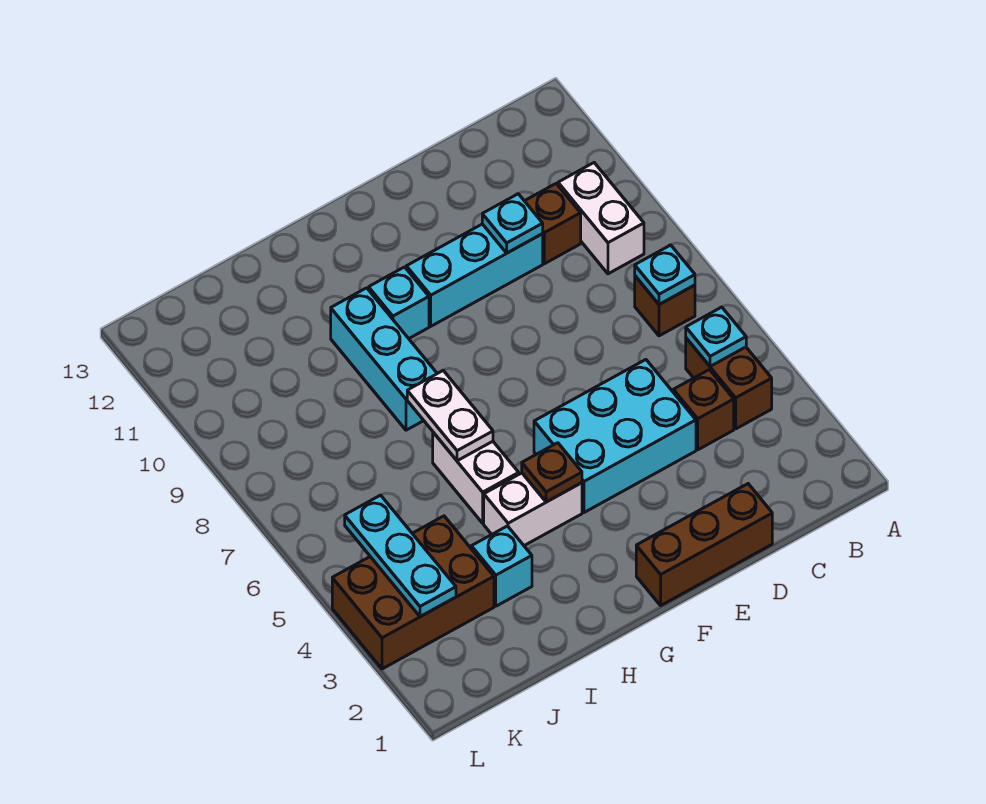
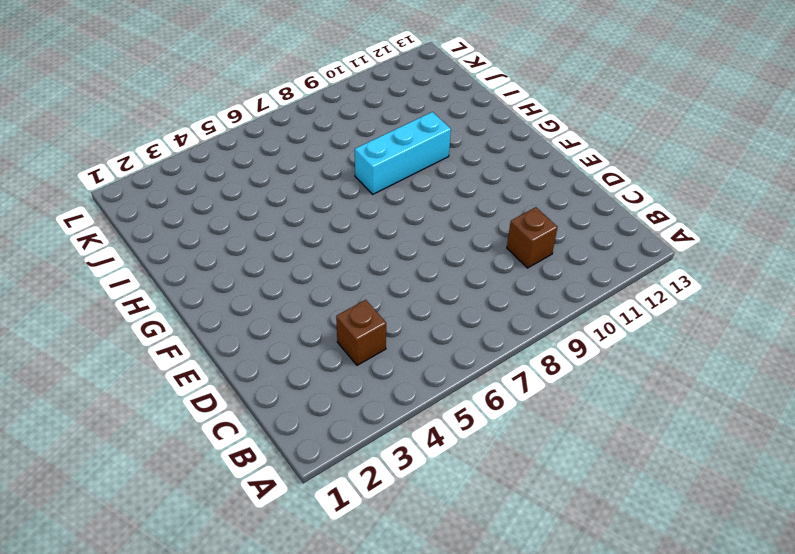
none -> brown brick B4:B5 level 1
none -> brown brick B7 level 1
none -> white brick B9:B10 level 1

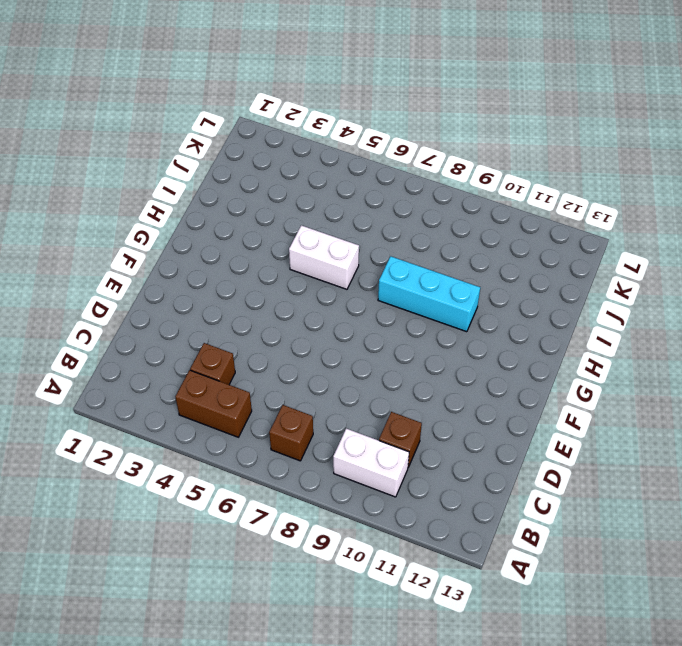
none -> brown brick D1:F1 level 1
none -> cyan brick D4:F5 level 1
none -> cyan brick D10:F10 level 1

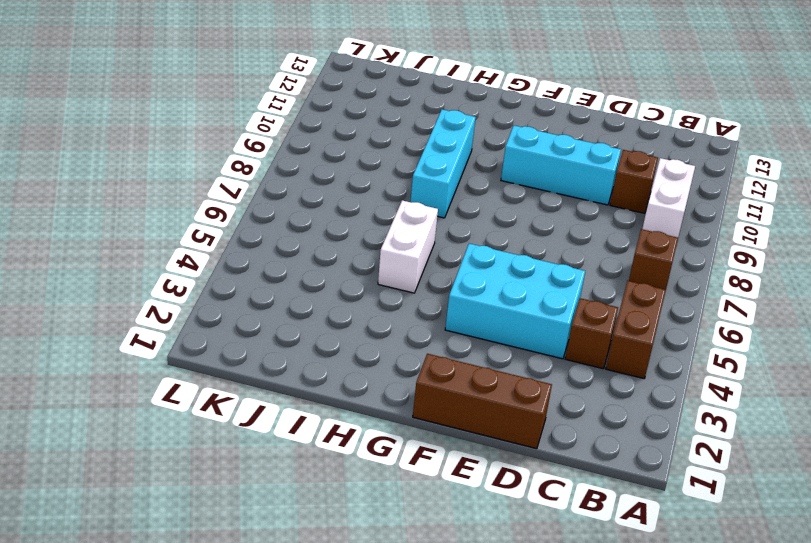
none -> white brick G4:H4 level 1
none -> cyan brick G10 level 1
none -> cyan brick I3 level 1

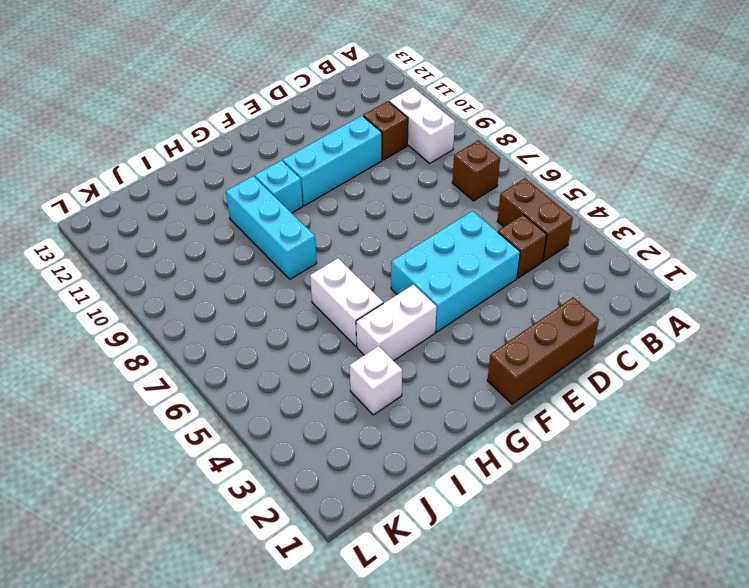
white brick I3 level 1 -> cyan brick I3 level 1
none -> brown brick J3:L4 level 1
none -> cyan plate B5 level 2
none -> cyan plate B7 level 2

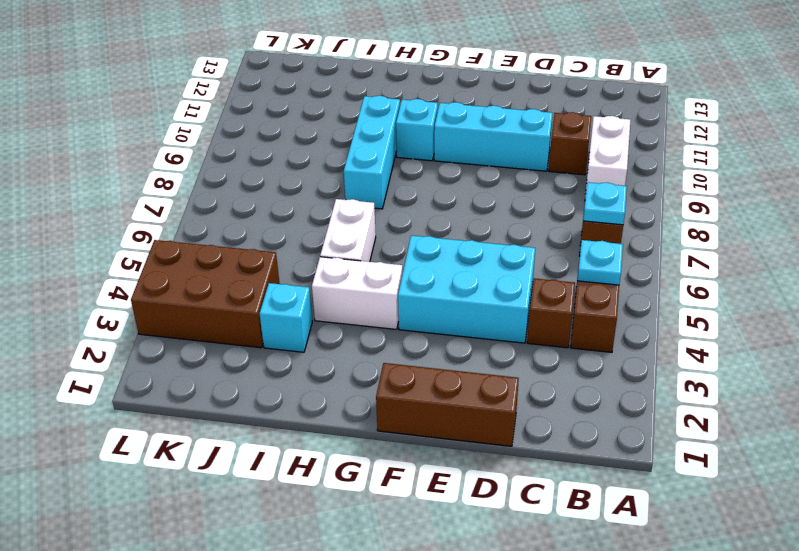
none -> cyan plate D10 level 2
none -> brown plate G4 level 2
none -> white plate H6:H7 level 2

